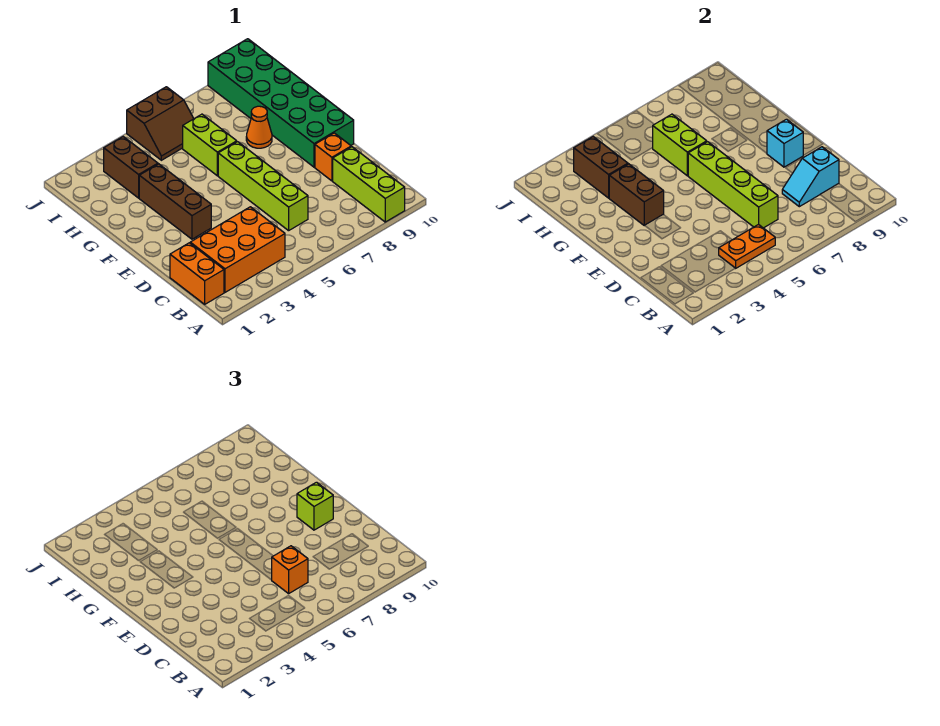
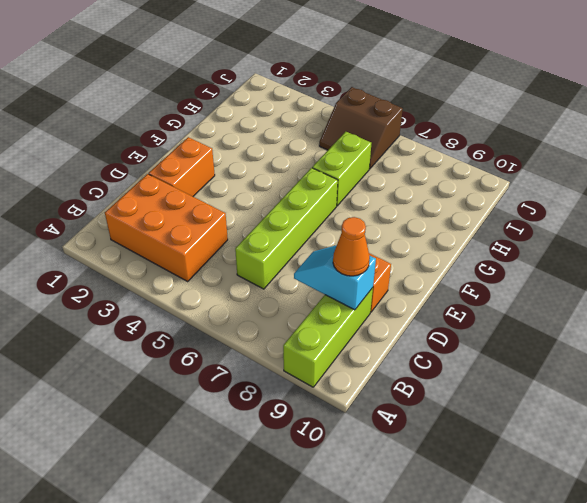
orange cone C9 level 3 -> orange cone G8 level 1
orange brick D2:E2 level 1 -> orange brick B1:C1 level 1
none -> brown brick E3:G3 level 1
none -> green brick E9:J10 level 1
none -> brown brick H3:I3 level 1

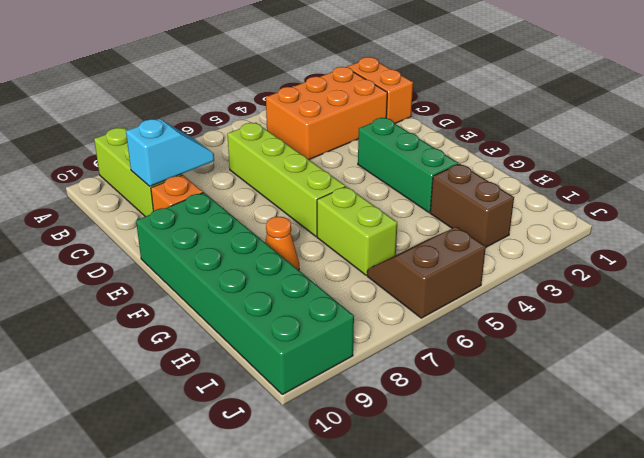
green brick E3:G3 level 1 -> brown brick E3:G3 level 1
none -> orange plate B4:B5 level 2
none -> lime brick C6:F6 level 2
none -> cyan brick E9 level 2

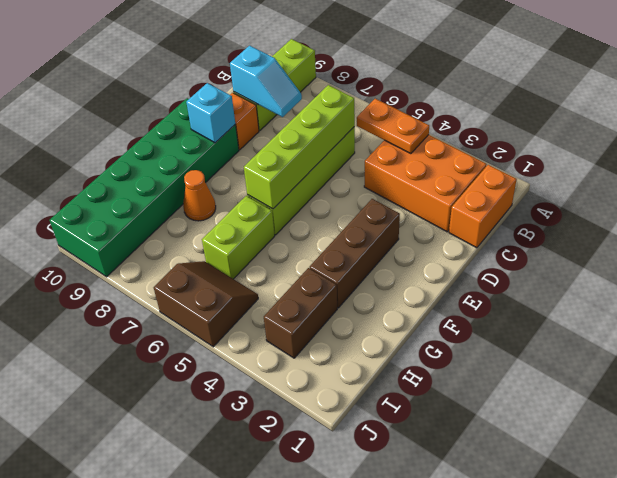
none -> brown brick F3:G3 level 2
none -> lime brick G6:H6 level 2
none -> brown brick H3:I3 level 2

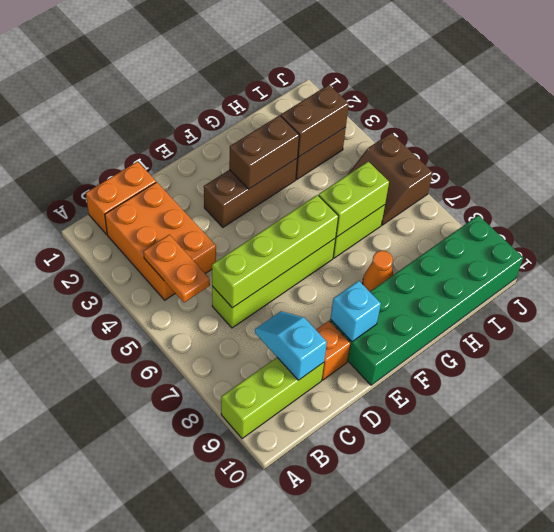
none -> orange brick C6 level 3
none -> lime brick E9 level 3

